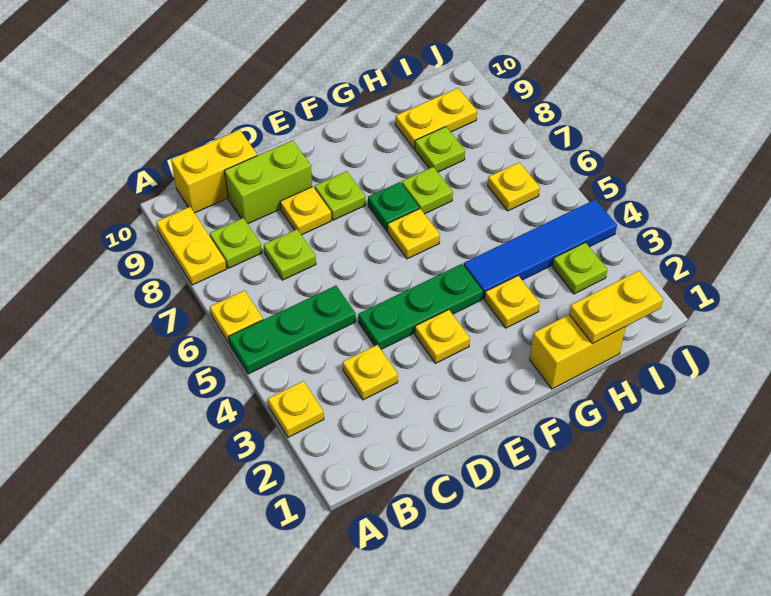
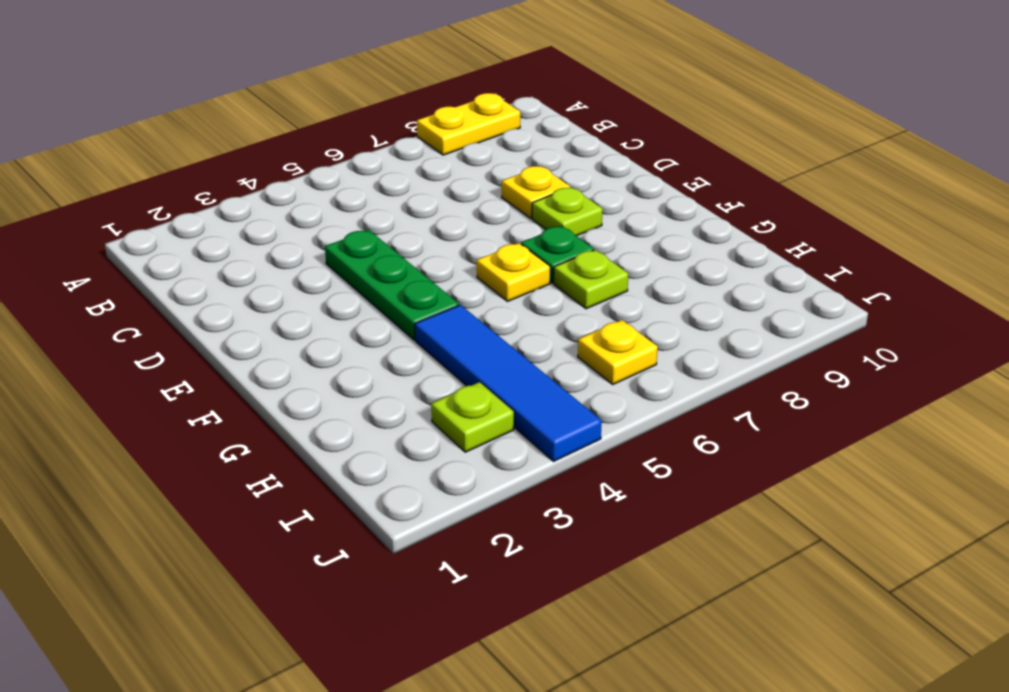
none -> yellow plate A3 level 1
none -> green plate A5:C5 level 1
none -> yellow plate A6 level 1

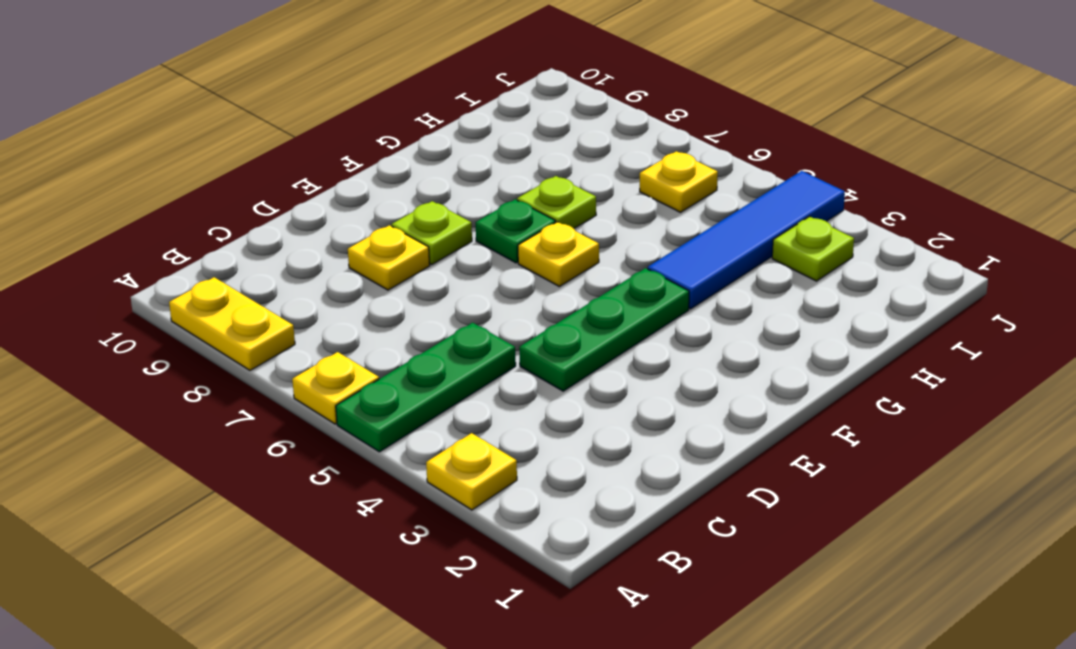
none -> lime plate B8 level 1
none -> yellow brick B10:C10 level 1
none -> yellow plate C3 level 1

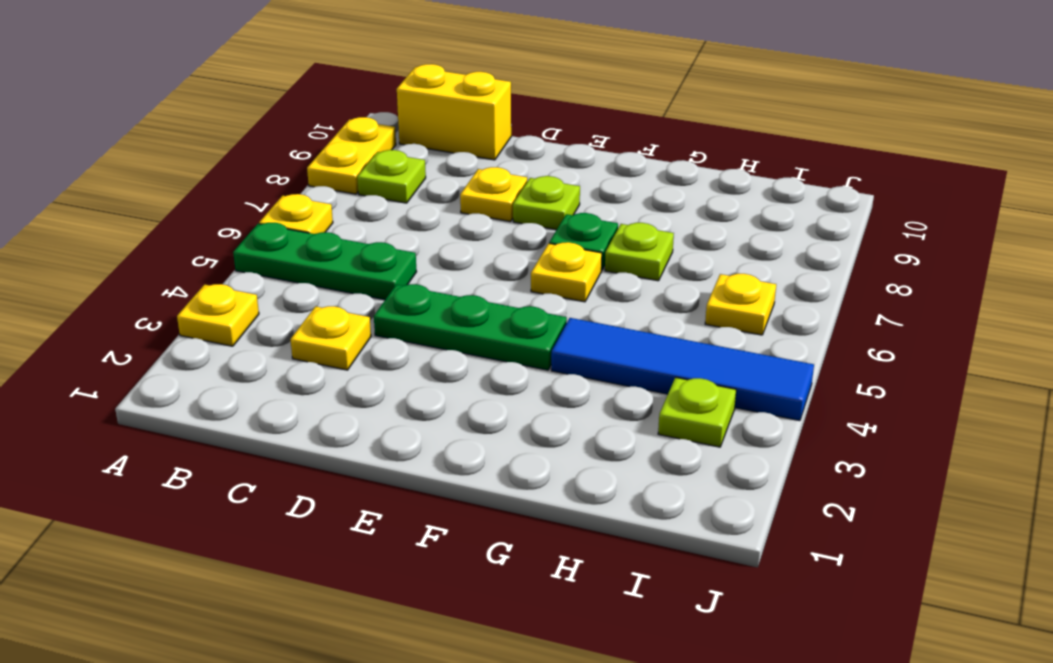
none -> lime plate C7 level 1
none -> lime brick C9:D9 level 1
none -> yellow plate E3 level 1

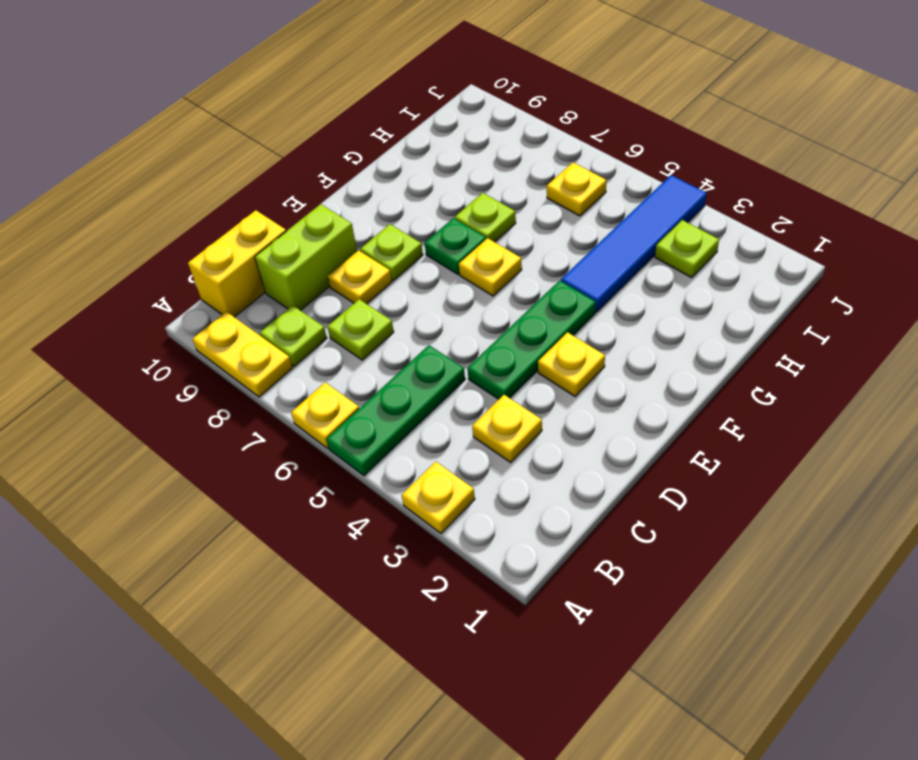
none -> yellow brick G1:H1 level 1
none -> yellow plate G3 level 1
none -> lime plate H8 level 1

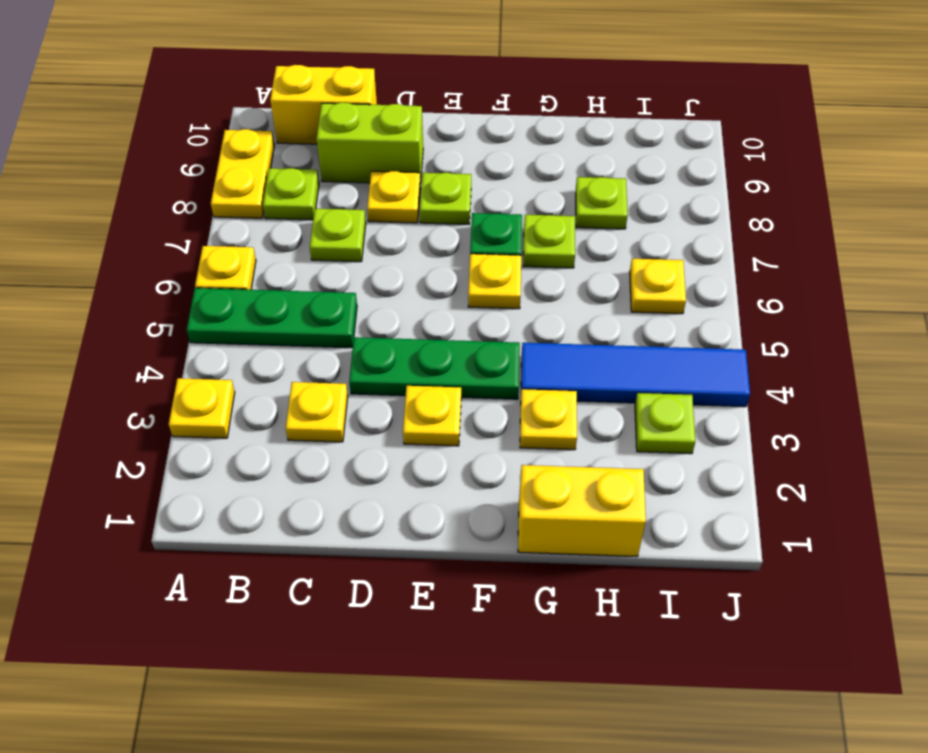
none -> yellow plate H9:I9 level 1
none -> yellow plate H1:I1 level 2

